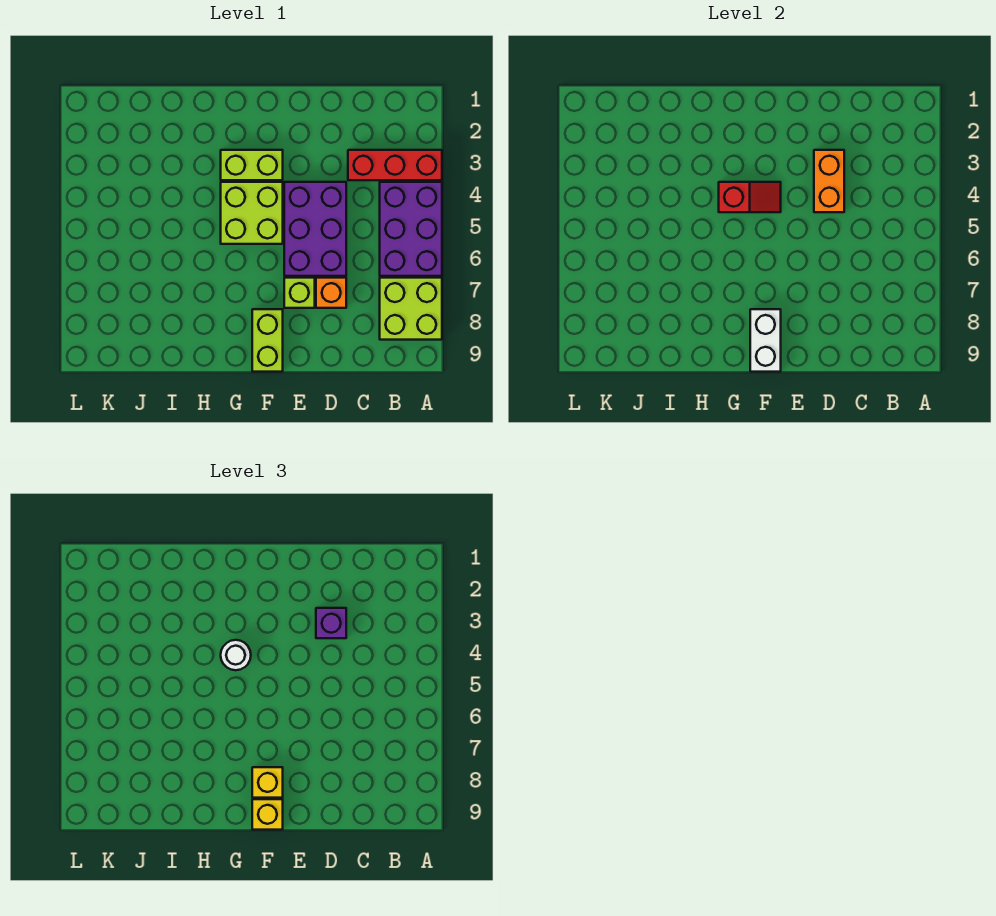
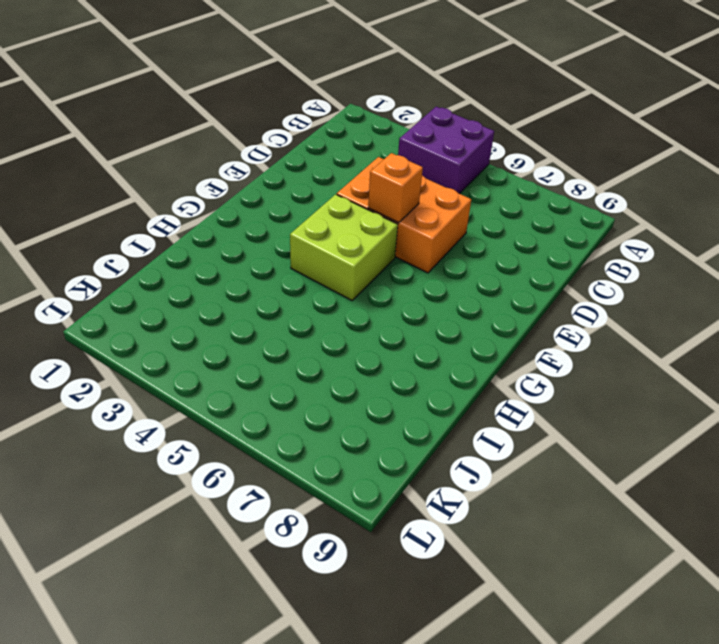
purple brick A4:B5 level 1 -> purple brick A4:B6 level 1
orange brick D4:E6 level 1 -> purple brick D4:E6 level 1
orange brick E5 level 2 -> orange brick D7 level 1
none -> red brick A3:C3 level 1
none -> lime brick A7:B8 level 1
none -> lime brick E7 level 1

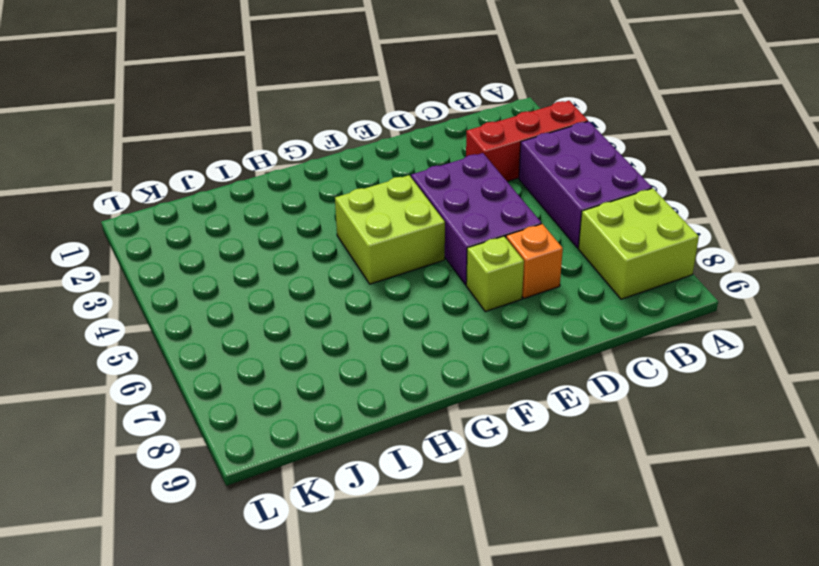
none -> lime brick F3:G3 level 1
none -> lime brick F8:F9 level 1
none -> orange brick D3:D4 level 2

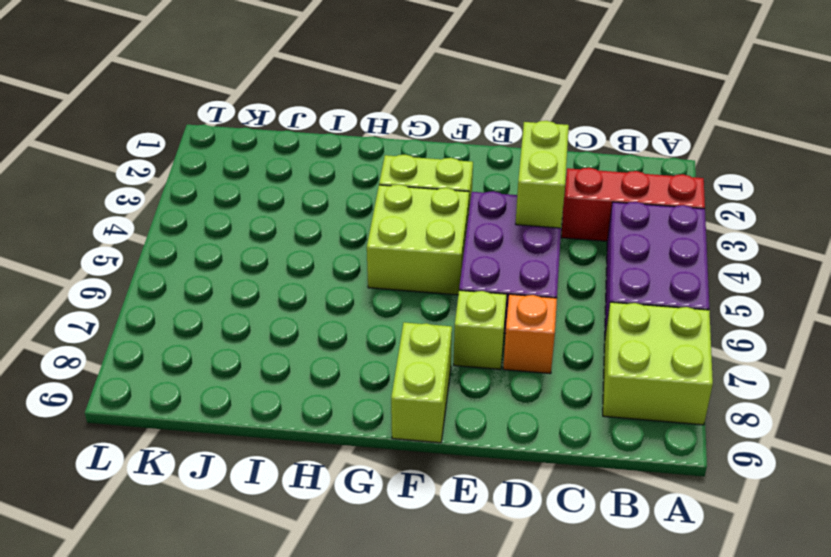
lime brick D3:D4 level 2 -> orange brick D3:D4 level 2
none -> red slope F4:G4 level 2 top G
none -> white brick F8:F9 level 2
none -> purple brick D3 level 3

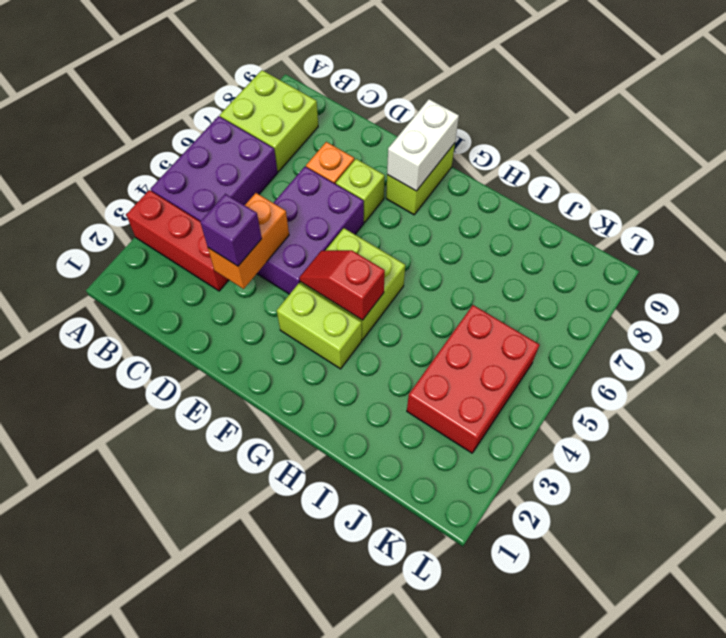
red brick J3:K5 level 1 -> none
none -> yellow brick F8 level 3
none -> yellow brick F9 level 3
none -> white round brick G4 level 3

